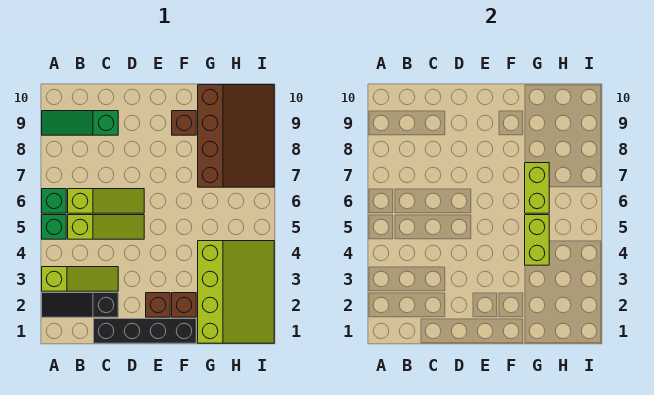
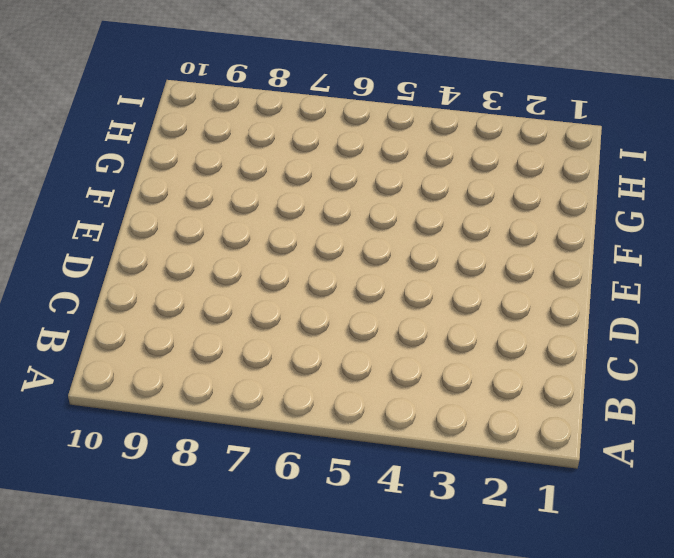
none -> black slope A2:C2 level 1 top C
none -> lime slope A3:C3 level 1 top A
none -> green brick A5 level 1

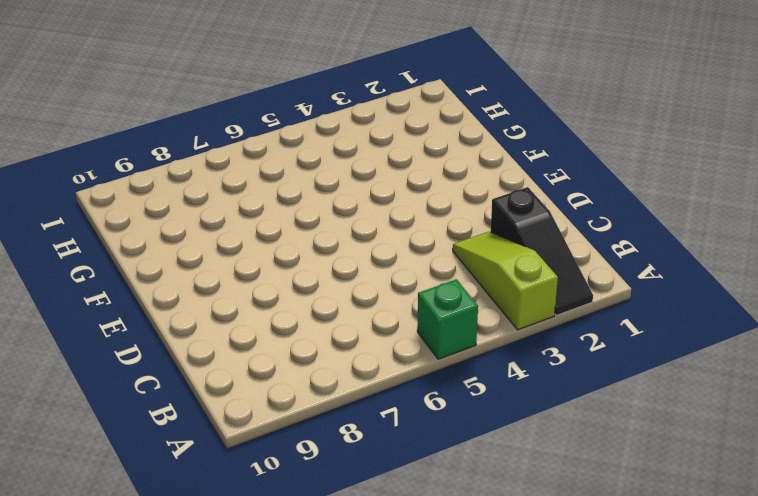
none -> green brick A6 level 1
none -> green slope A9:C9 level 1 top C
none -> lime slope B5:D5 level 1 top B

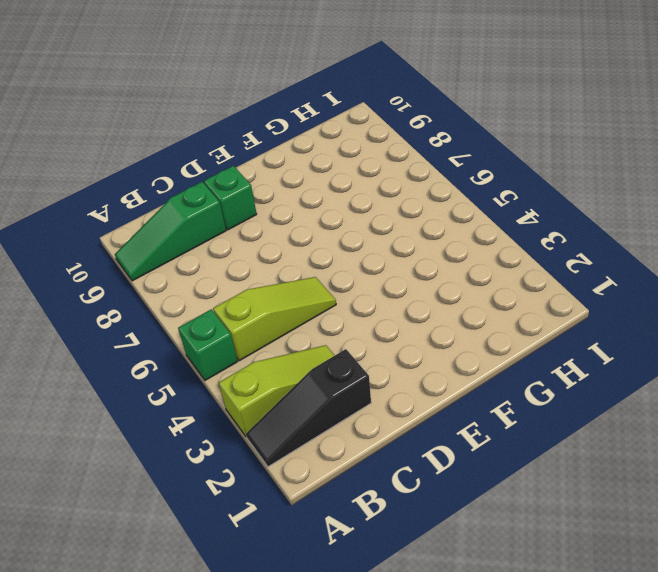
green brick D9 level 1 -> green brick A6 level 1
none -> lime slope B6:D6 level 1 top B
none -> black brick C1:F1 level 1
none -> brown brick E2 level 1

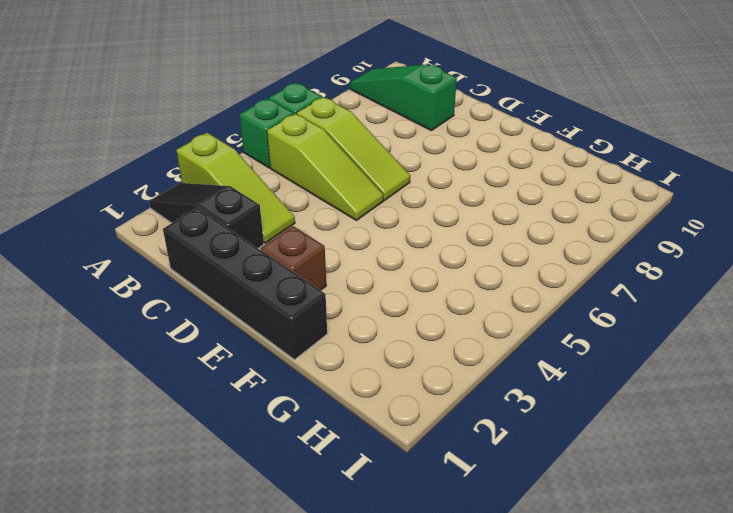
none -> brown brick F2 level 1
none -> brown brick F9 level 1
none -> lime slope G1:I4 level 1 top G

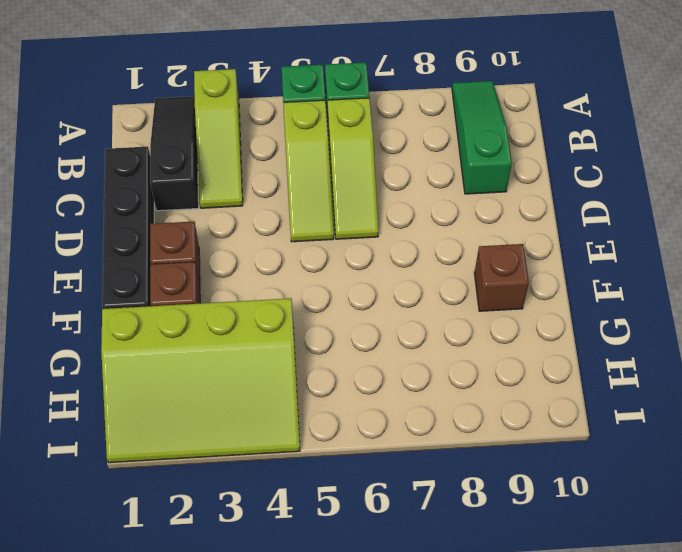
none -> brown slope G7:I10 level 1 top G
none -> lime brick G4:G5 level 2
none -> lime brick G6:G7 level 2

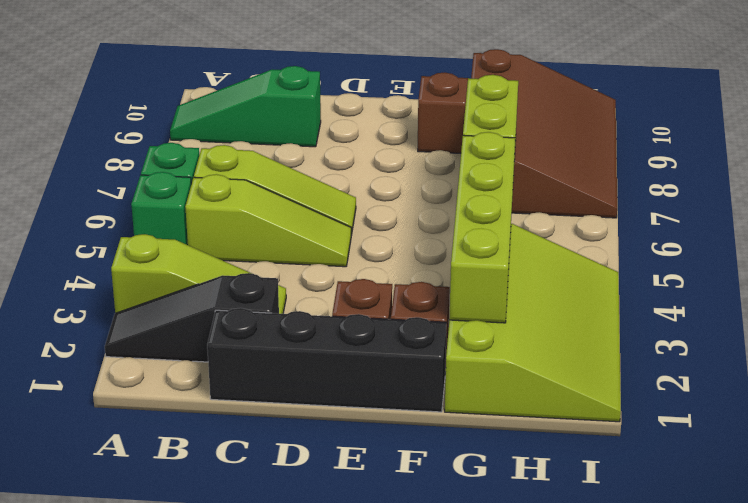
lime brick G2:G5 level 2 -> lime brick G4:G5 level 2

